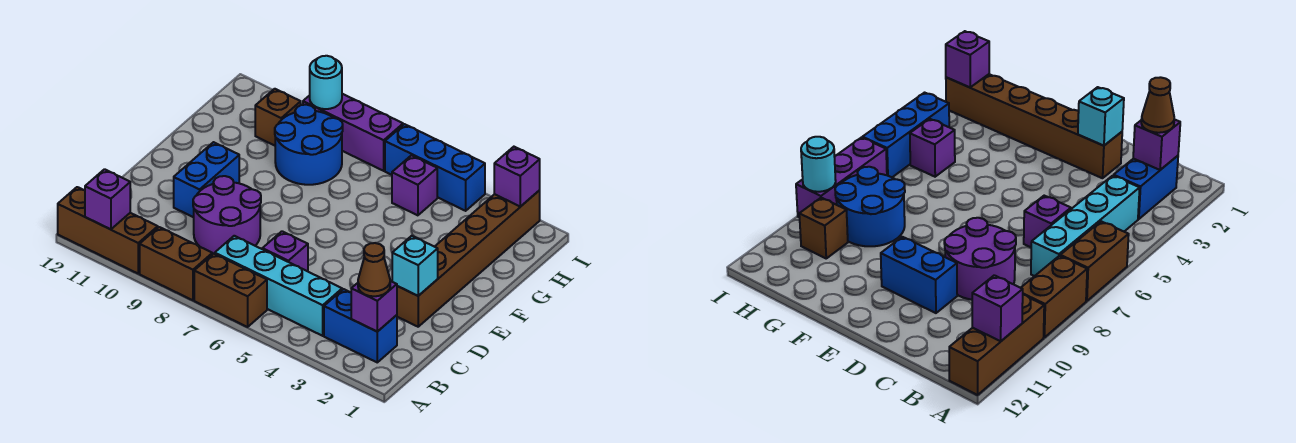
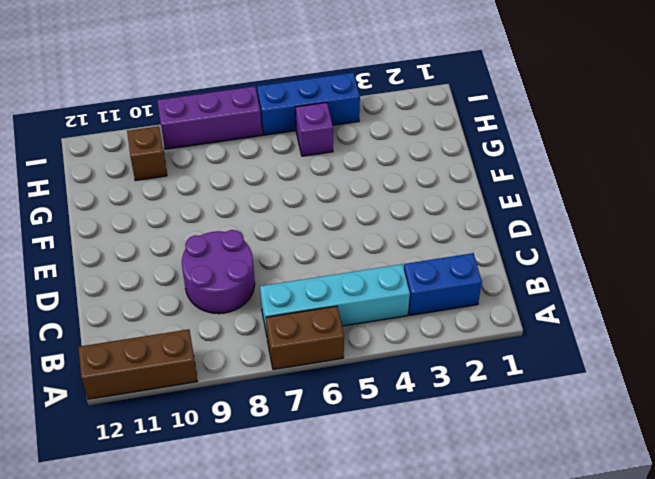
none -> brown brick A8:A9 level 1
none -> purple brick C6 level 1
none -> brown brick D2:I2 level 1

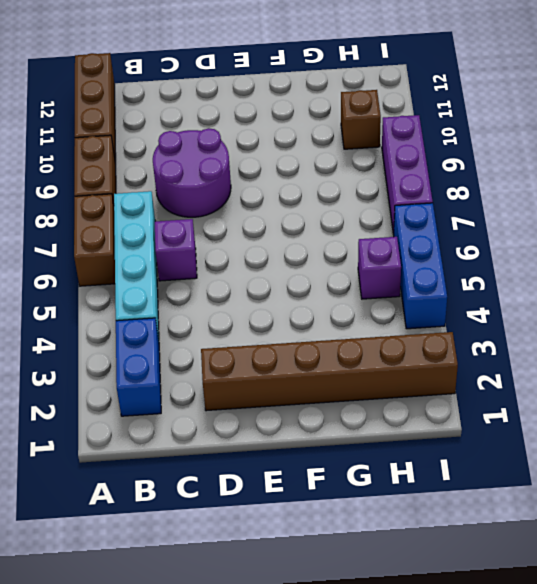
none -> blue brick D10:E10 level 1
none -> blue round brick G8:H9 level 1
none -> purple brick A11 level 2

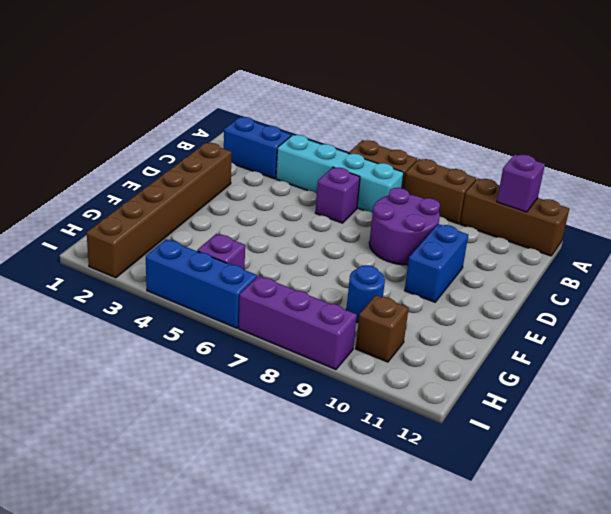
blue round brick G9 level 1 -> blue round brick G8:H9 level 1
none -> purple brick B2 level 2
none -> cyan brick D2 level 2
none -> purple brick I2 level 2

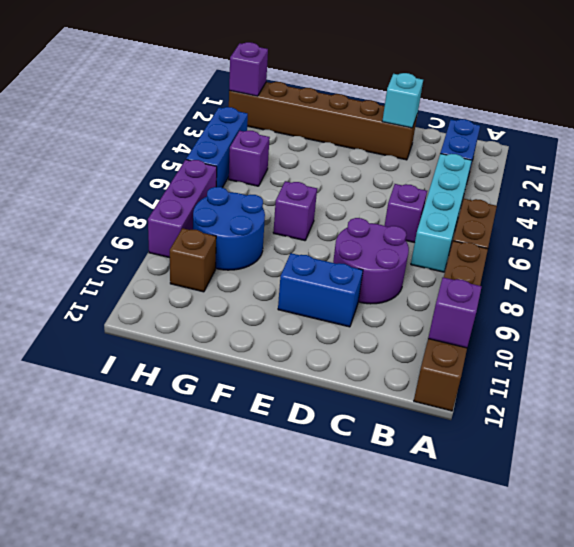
purple brick F7 level 1 -> purple brick B2 level 2
none -> cyan round brick I9 level 2
none -> brown cone B2 level 3

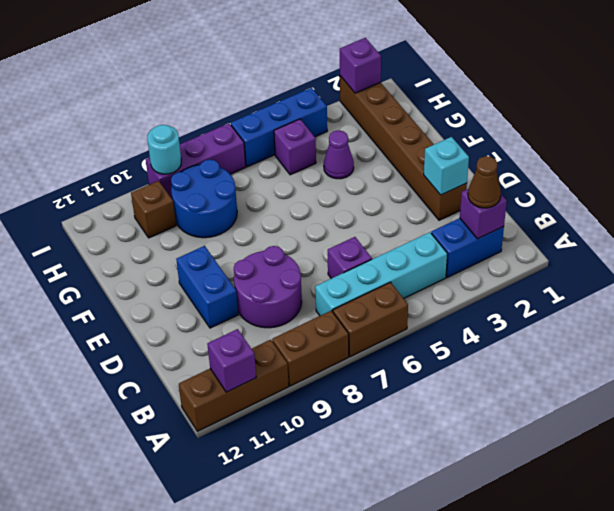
purple cone G4 level 1 -> none

